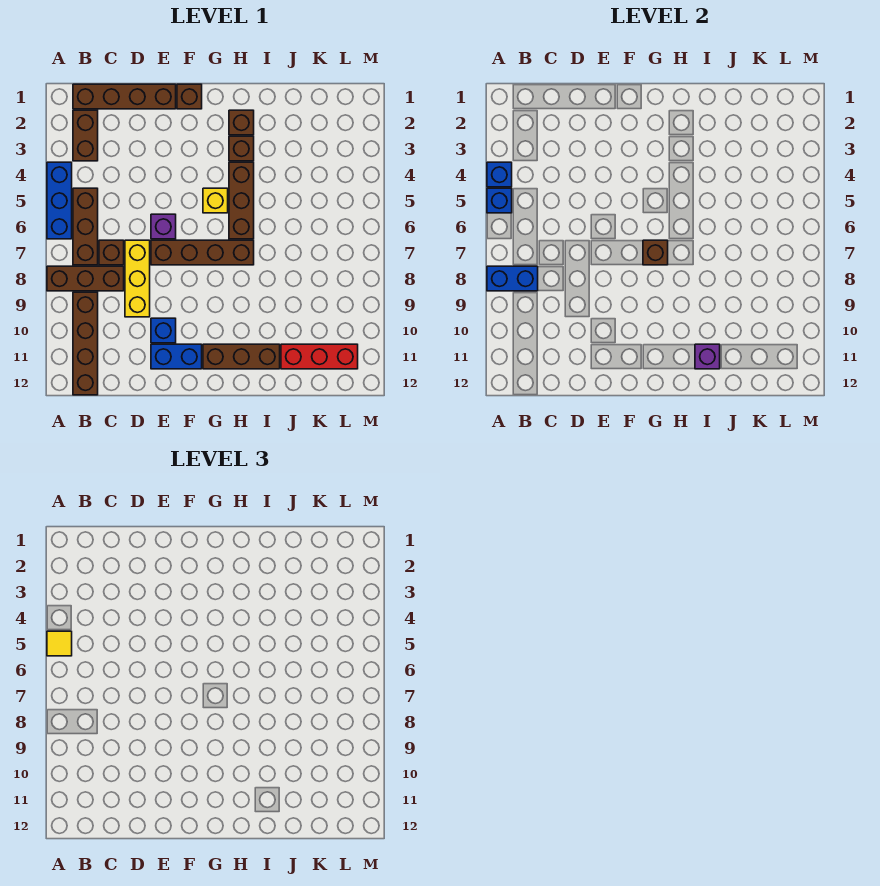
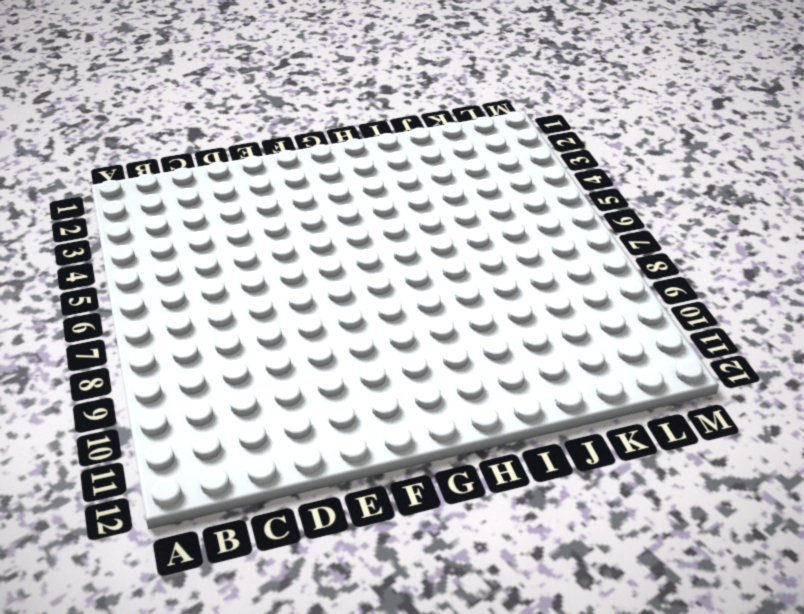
none -> blue brick A4:A6 level 1
none -> brown brick A8:C8 level 1
none -> brown brick B1:E1 level 1

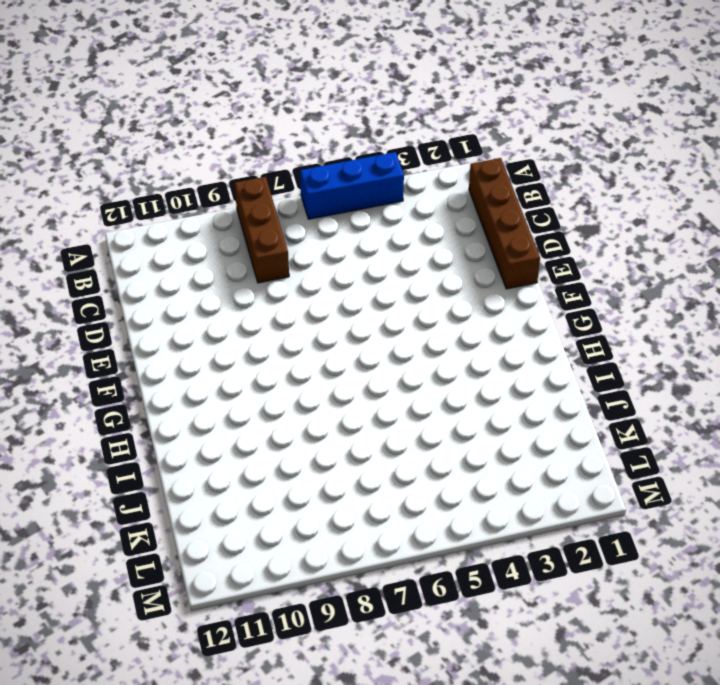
none -> brown brick B2:B3 level 1
none -> brown brick B5:B7 level 1
none -> brown brick B9:B12 level 1

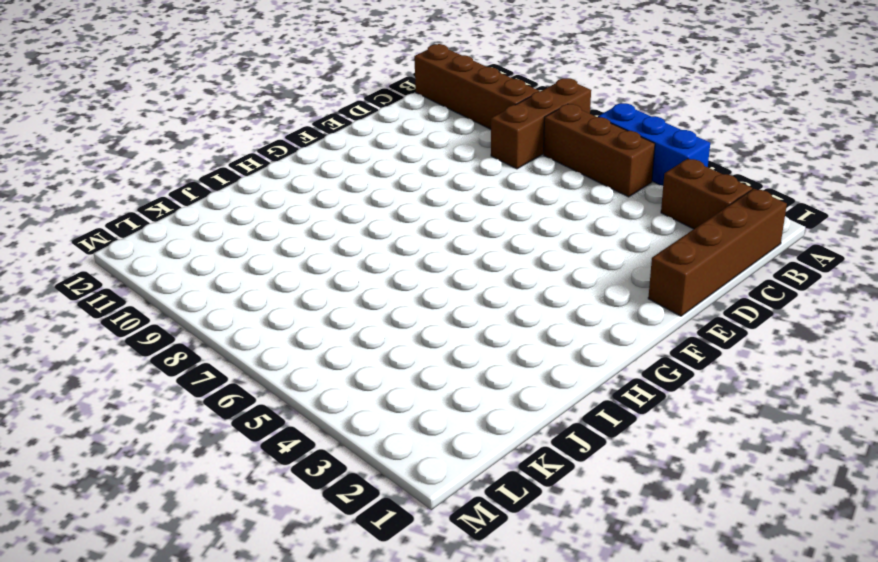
none -> brown brick C7 level 1
none -> yellow brick D7:D9 level 1
none -> purple brick E6 level 1

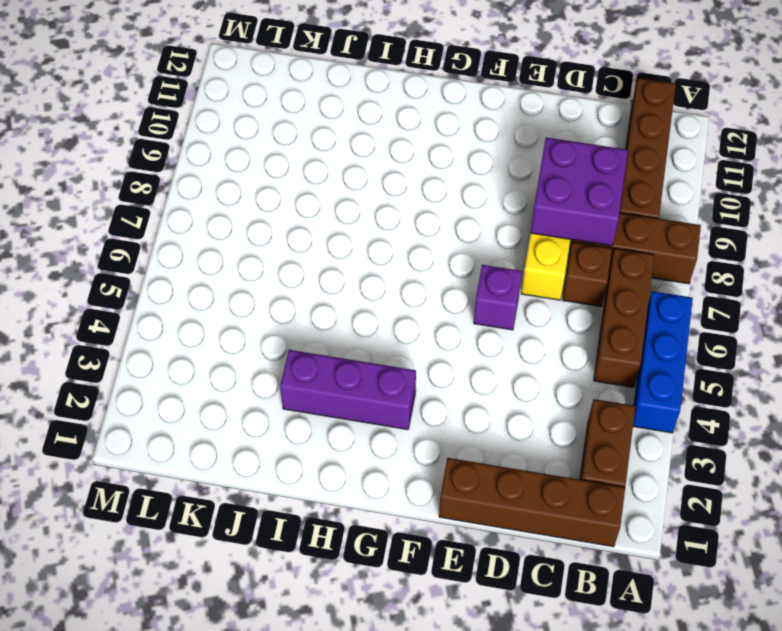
purple brick C8:D9 level 2 -> none
purple brick G3:I3 level 1 -> brown brick H3 level 1
none -> brown brick E7:H7 level 1
none -> blue brick E10 level 1
none -> blue brick E11:F11 level 1

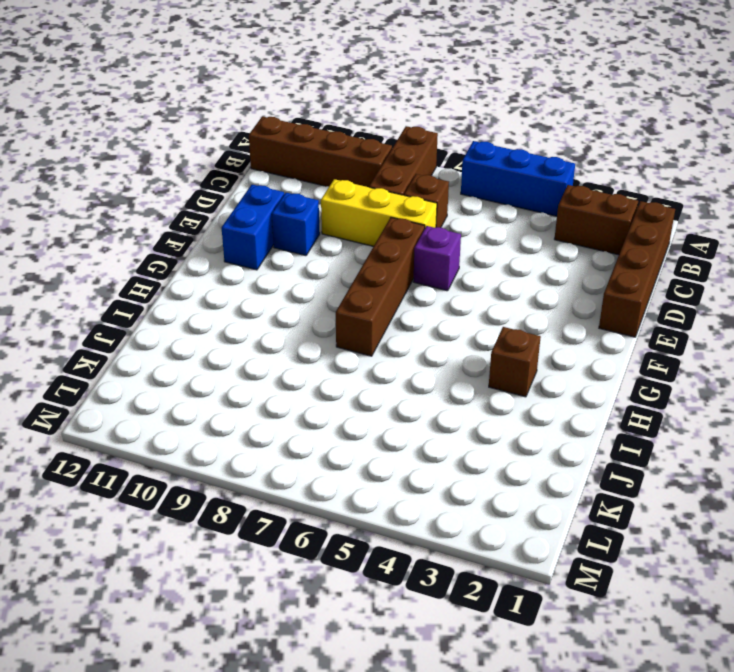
none -> brown brick B5:B7 level 1
none -> brown brick F1 level 1
none -> yellow brick G5 level 1

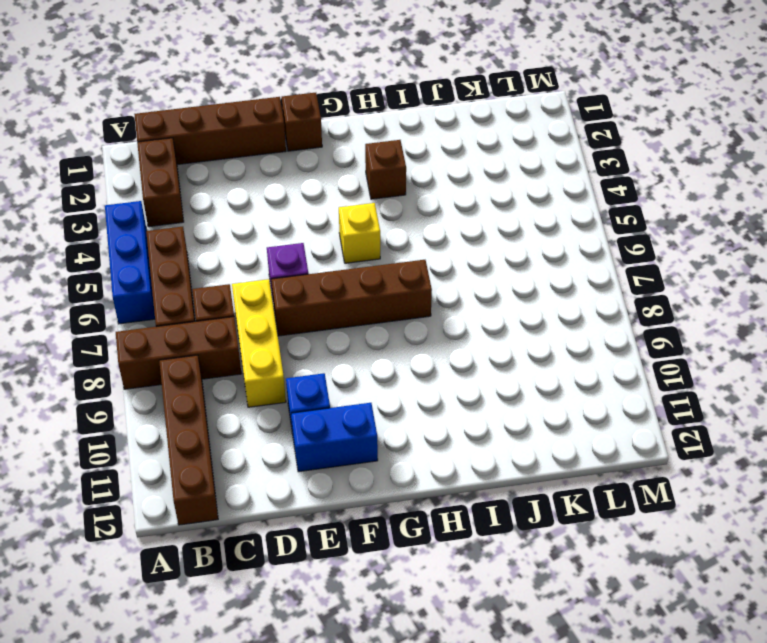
none -> brown brick G11:I11 level 1
none -> brown brick H2 level 1
none -> brown brick H4:H6 level 1

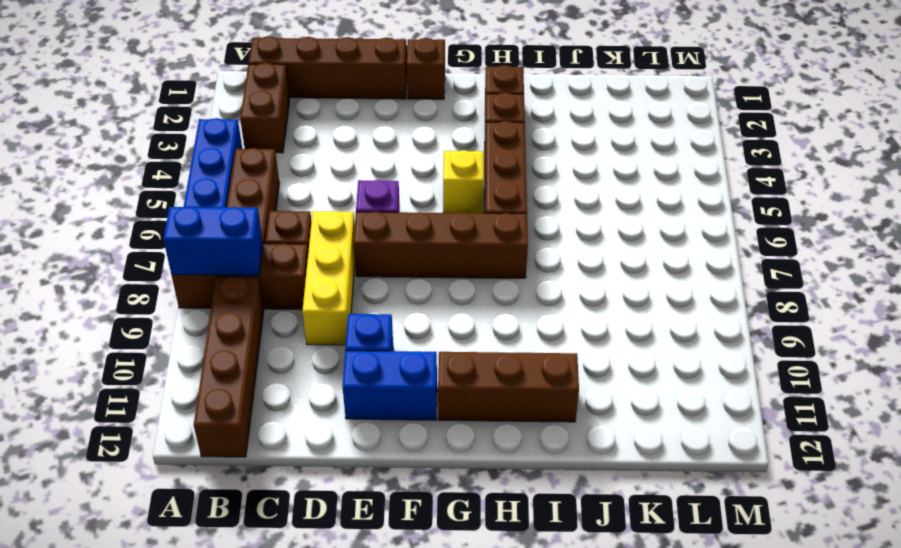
none -> red brick J11:L11 level 1
none -> blue brick A4 level 2
none -> blue brick A5 level 2

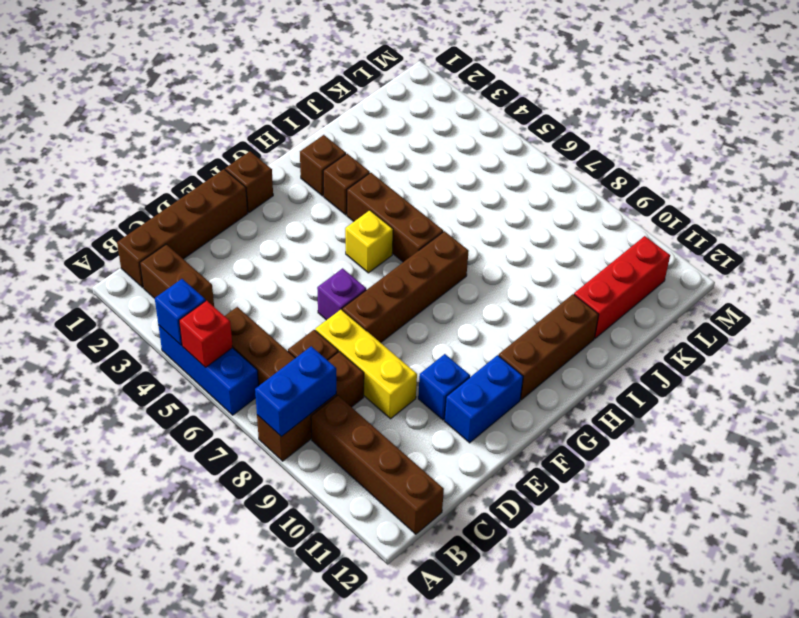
red brick A5 level 2 -> blue brick A5 level 2
none -> brown brick G7 level 2
none -> purple brick I11 level 2
none -> yellow tile A5 level 3

